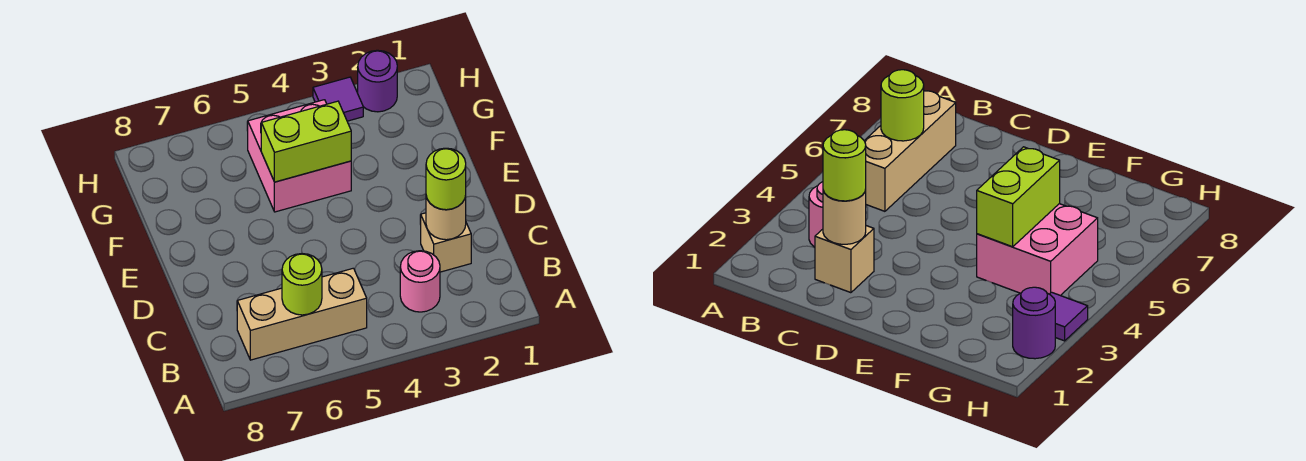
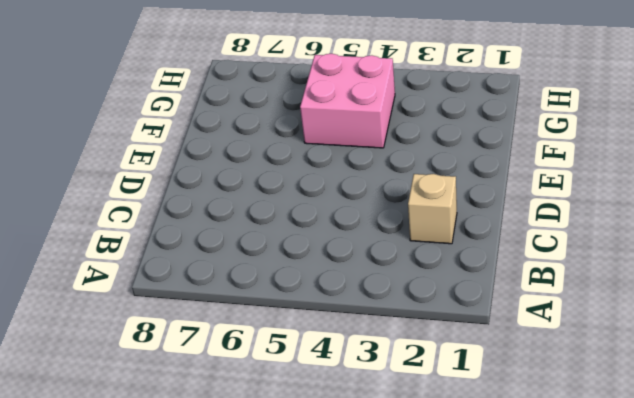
none -> pink round brick B3 level 1
none -> tan brick B5:B7 level 1

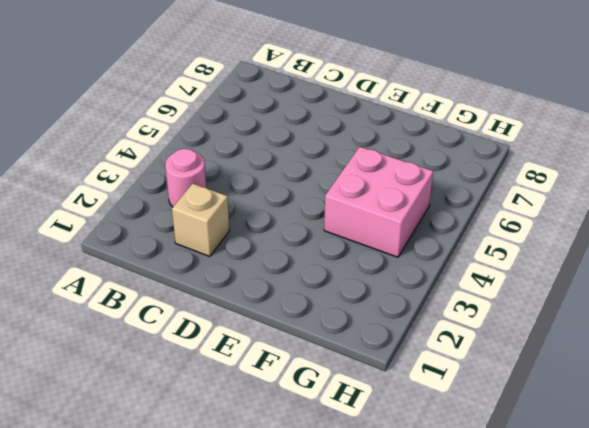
none -> tan brick B5:B7 level 1
none -> purple round brick H2 level 1

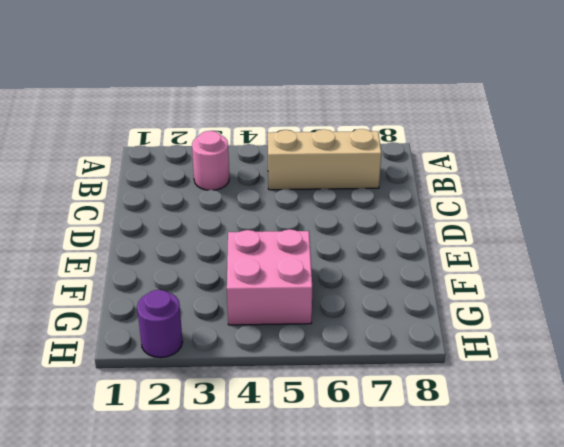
none -> tan brick C2 level 1
none -> purple tile H3 level 1

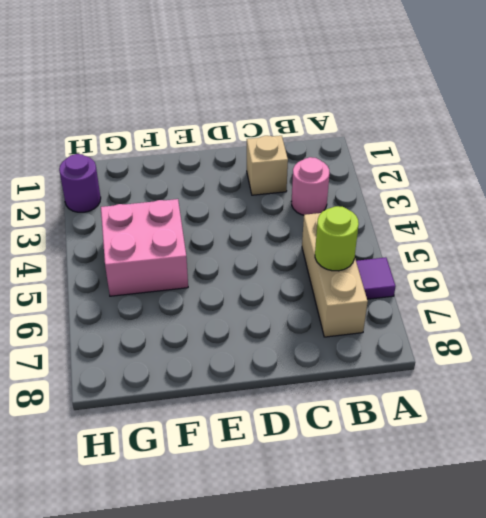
purple tile A6 level 1 -> purple tile H3 level 1
none -> tan round brick C2 level 2
none -> lime brick F4:F5 level 2

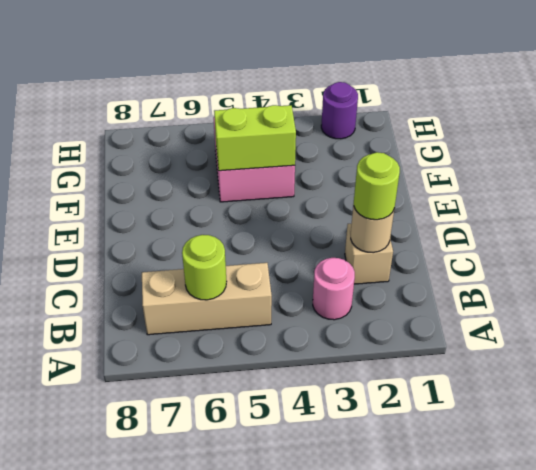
none -> purple tile H3 level 1

